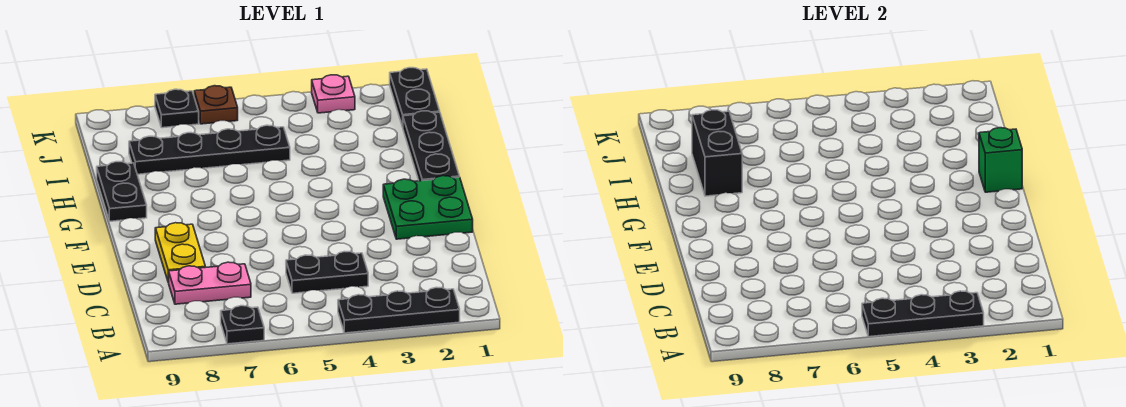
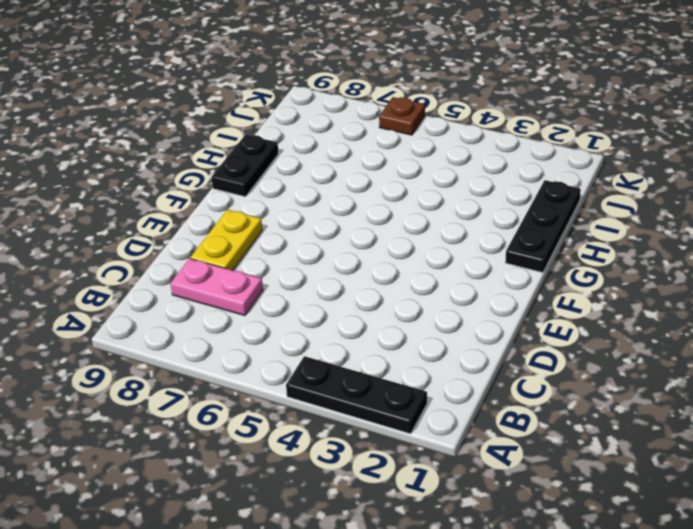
none -> black plate A7 level 1
none -> black plate C4:C5 level 1
none -> green plate E1:F2 level 1

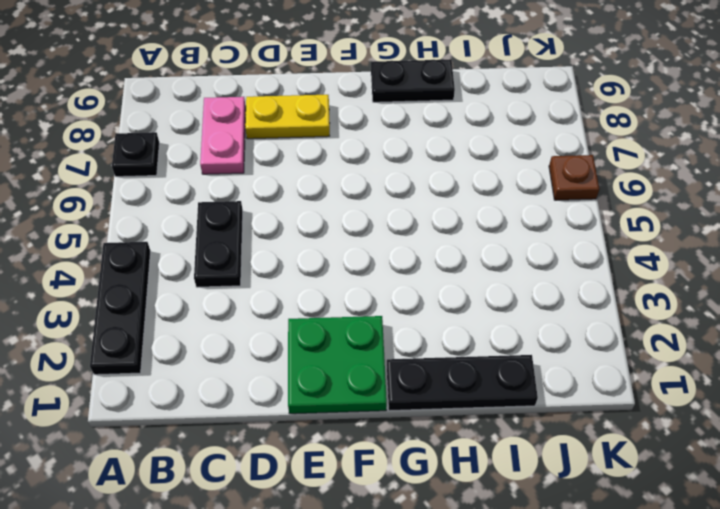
none -> black plate I5:I8 level 1
none -> black plate J1:K1 level 1
none -> pink plate K3 level 1

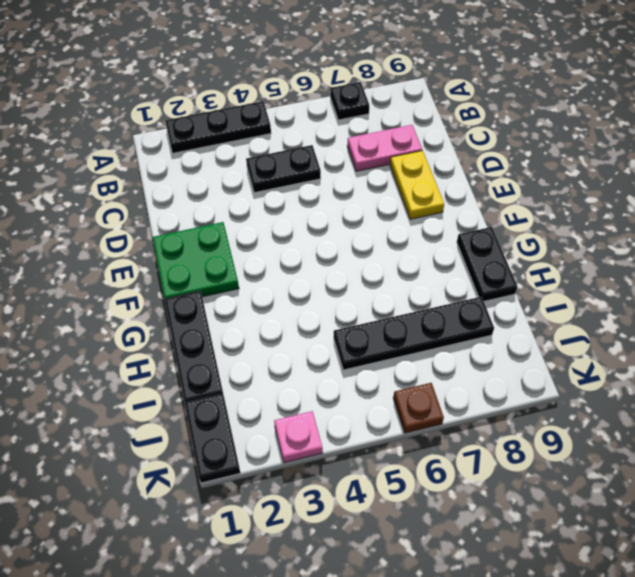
none -> black plate K7 level 1
none -> black plate A3:A5 level 2
none -> green brick G1 level 2

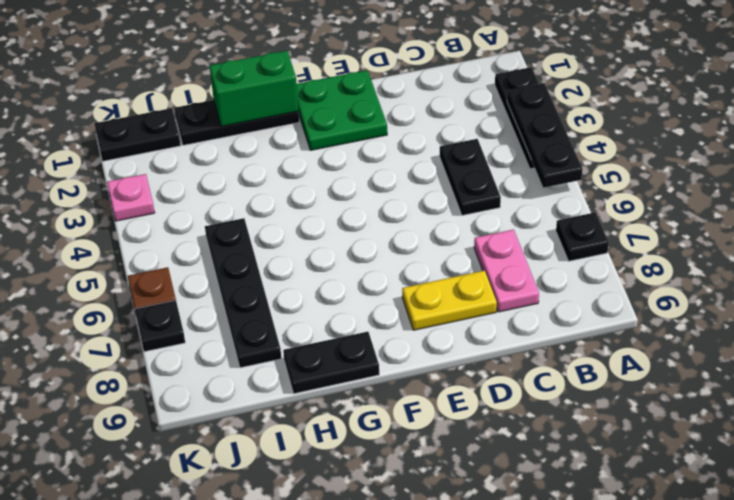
green brick G1:H1 level 2 -> green brick G1 level 2
none -> black brick H8:I8 level 2

